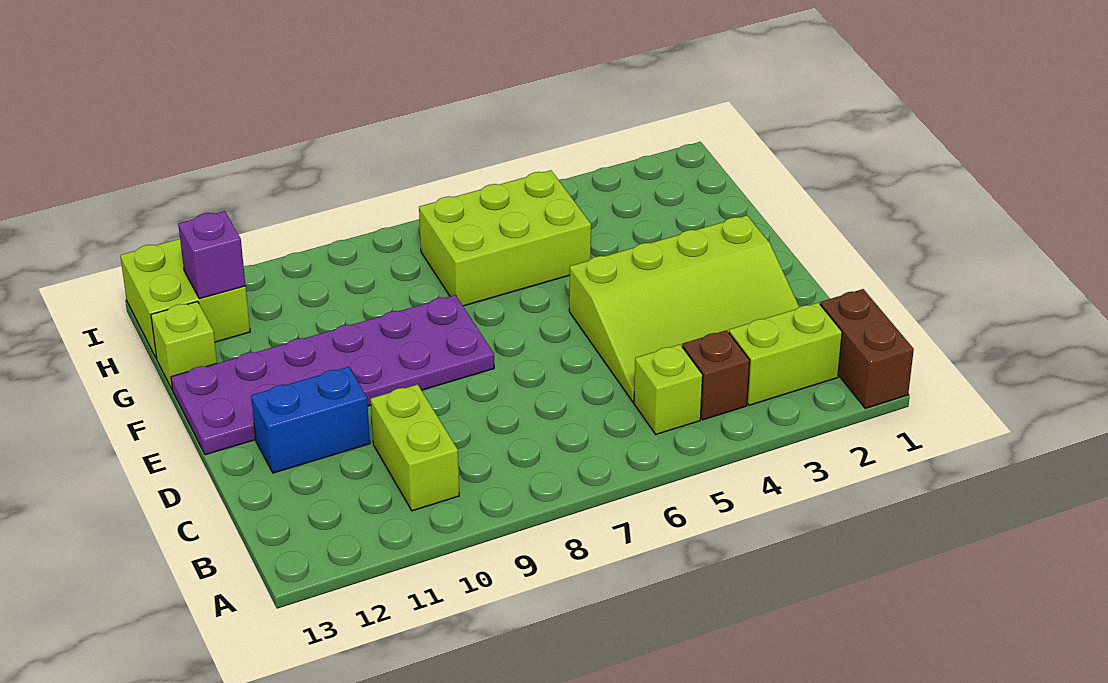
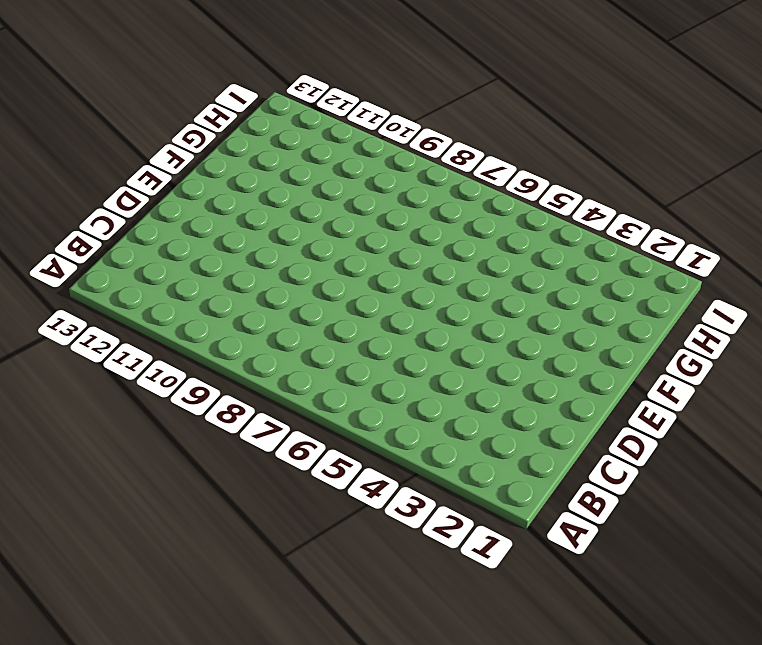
none -> brown brick A1:B1 level 1
none -> lime brick B2:B3 level 1
none -> brown brick B4 level 1

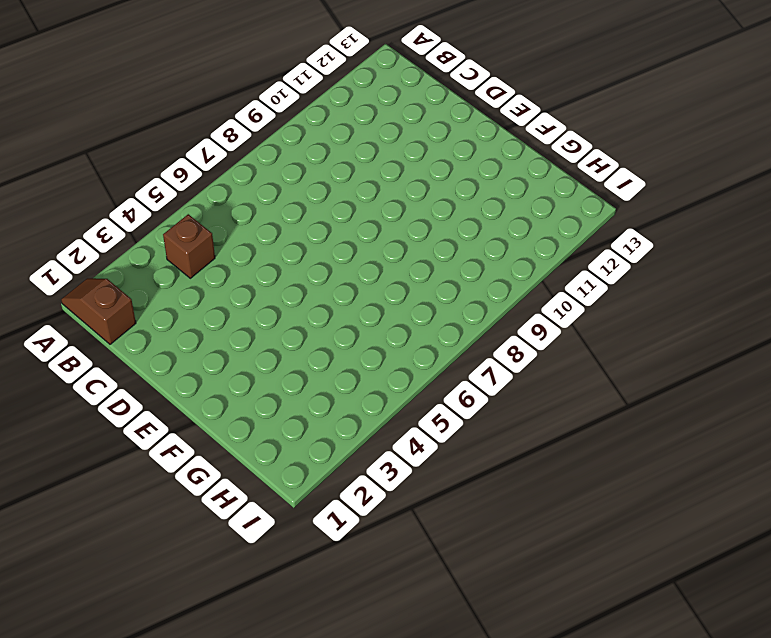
brown slope A1:B1 level 1 top B -> brown brick A1:B1 level 1
none -> lime brick B2:B3 level 1
none -> lime brick B5 level 1
none -> lime brick B10:C10 level 1

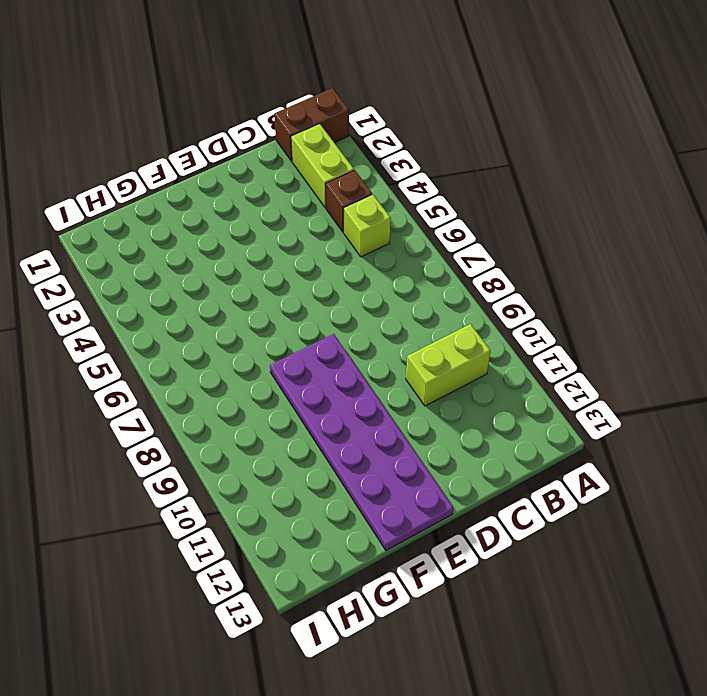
none -> lime slope C2:E5 level 1 top E
none -> blue brick D11:D12 level 1
none -> lime brick G5:H7 level 1

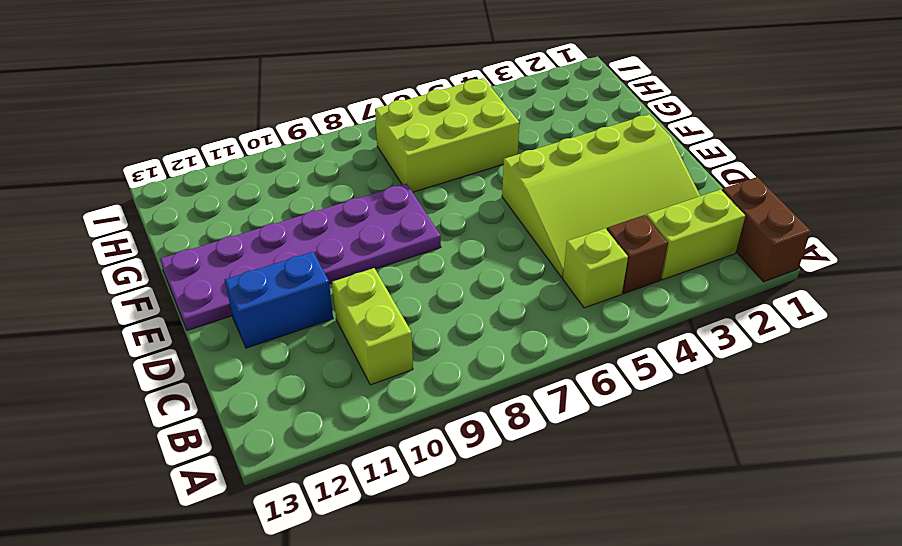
none -> lime brick G13 level 1
none -> lime brick H12:I13 level 1
none -> purple brick H12 level 2

